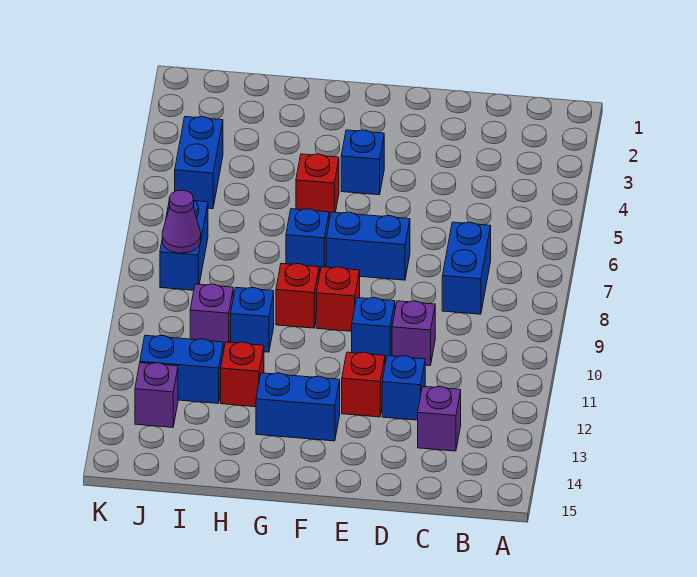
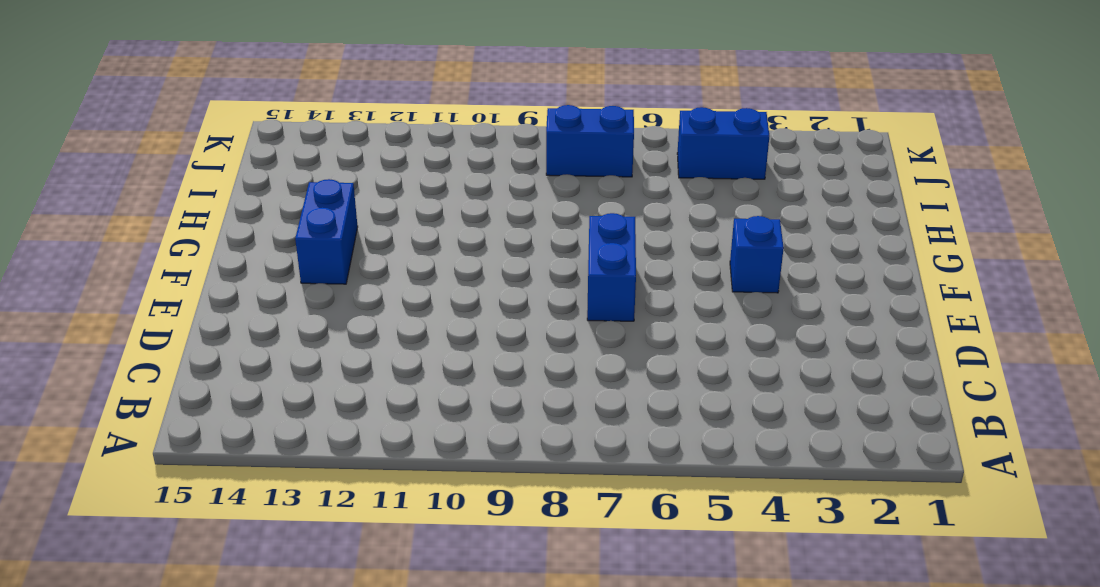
none -> blue brick C7:C8 level 1
none -> purple brick C13 level 1
none -> purple brick D10 level 1

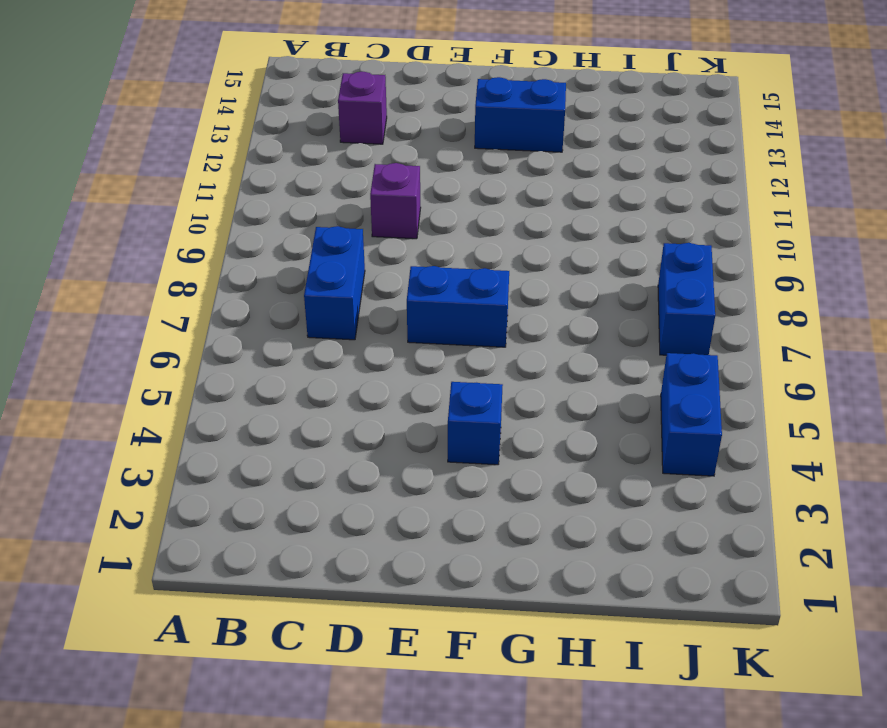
none -> blue brick D12 level 1
none -> blue brick E10 level 1
none -> red brick E12 level 1

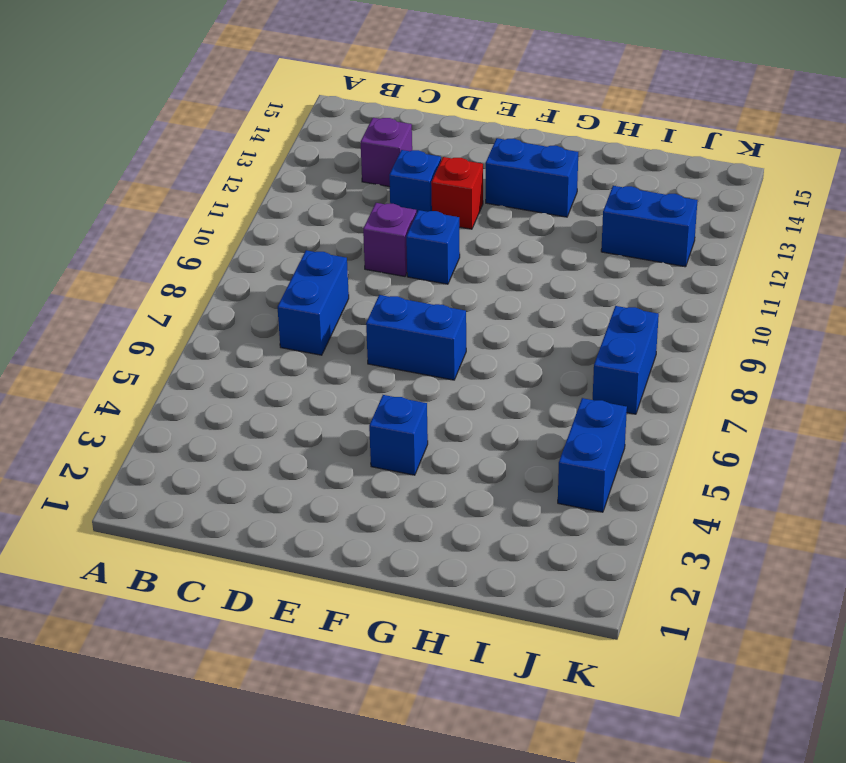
none -> red brick F9 level 1
none -> red brick G5 level 1
none -> blue brick G7 level 1

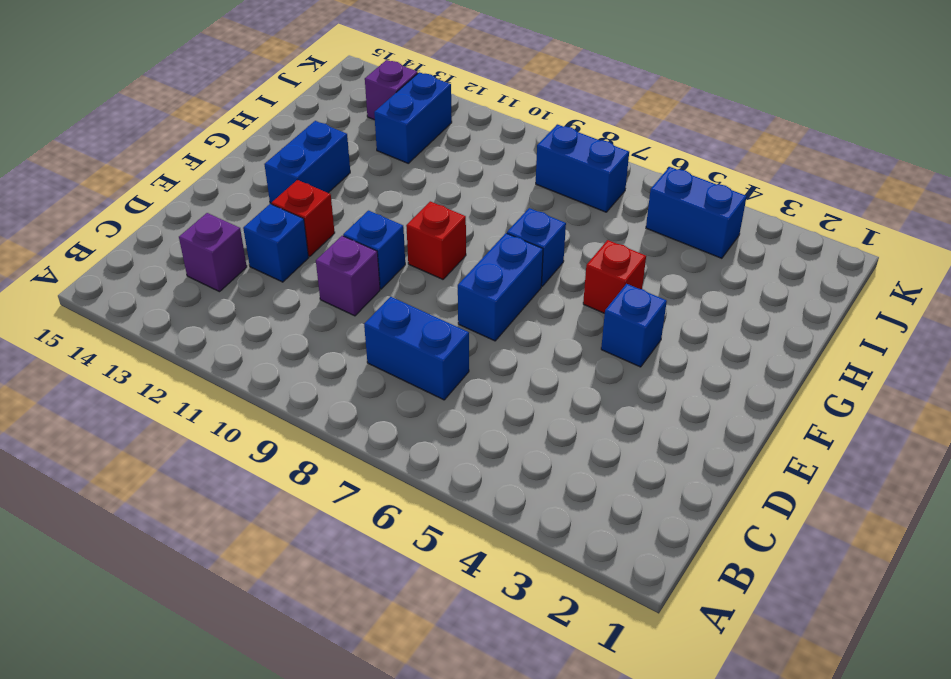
none -> red brick G9 level 1
none -> blue brick H10 level 1
none -> red brick H12 level 1

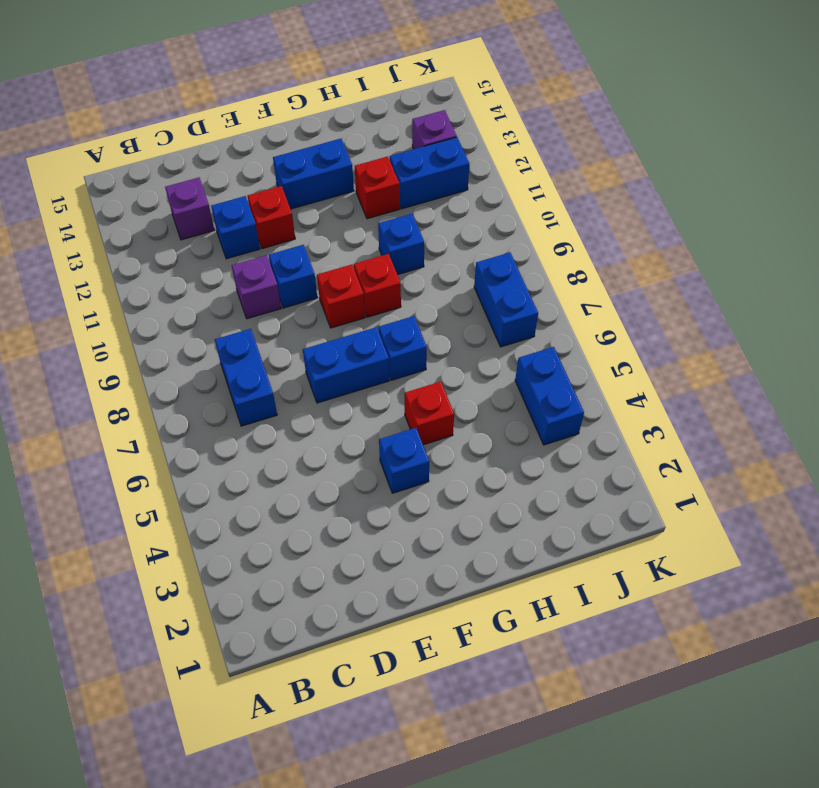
none -> purple brick I10 level 1
none -> purple cone J8 level 2

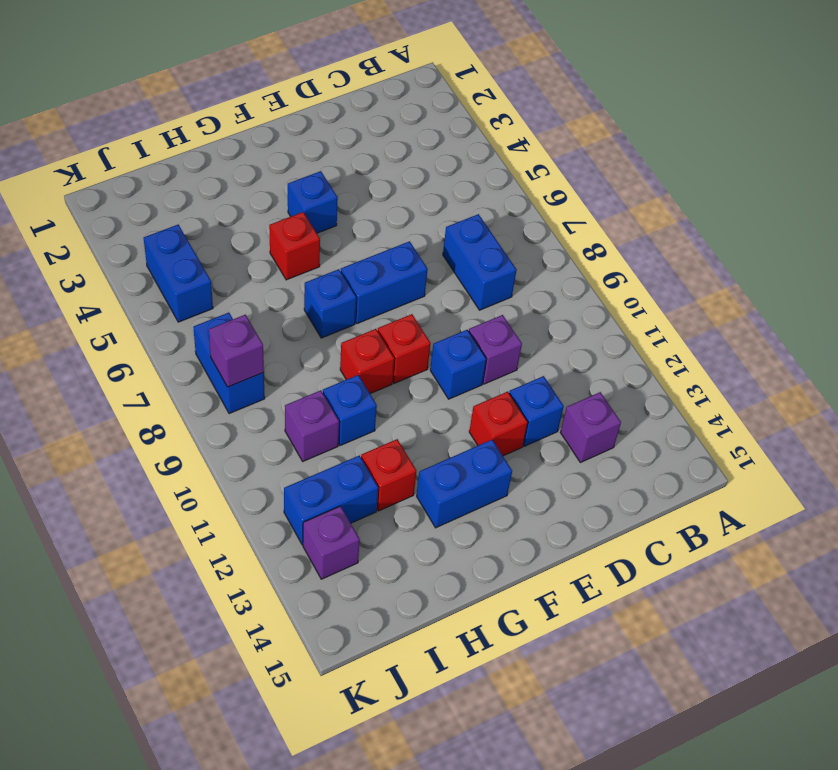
purple brick J8 level 2 -> purple cone J8 level 2

